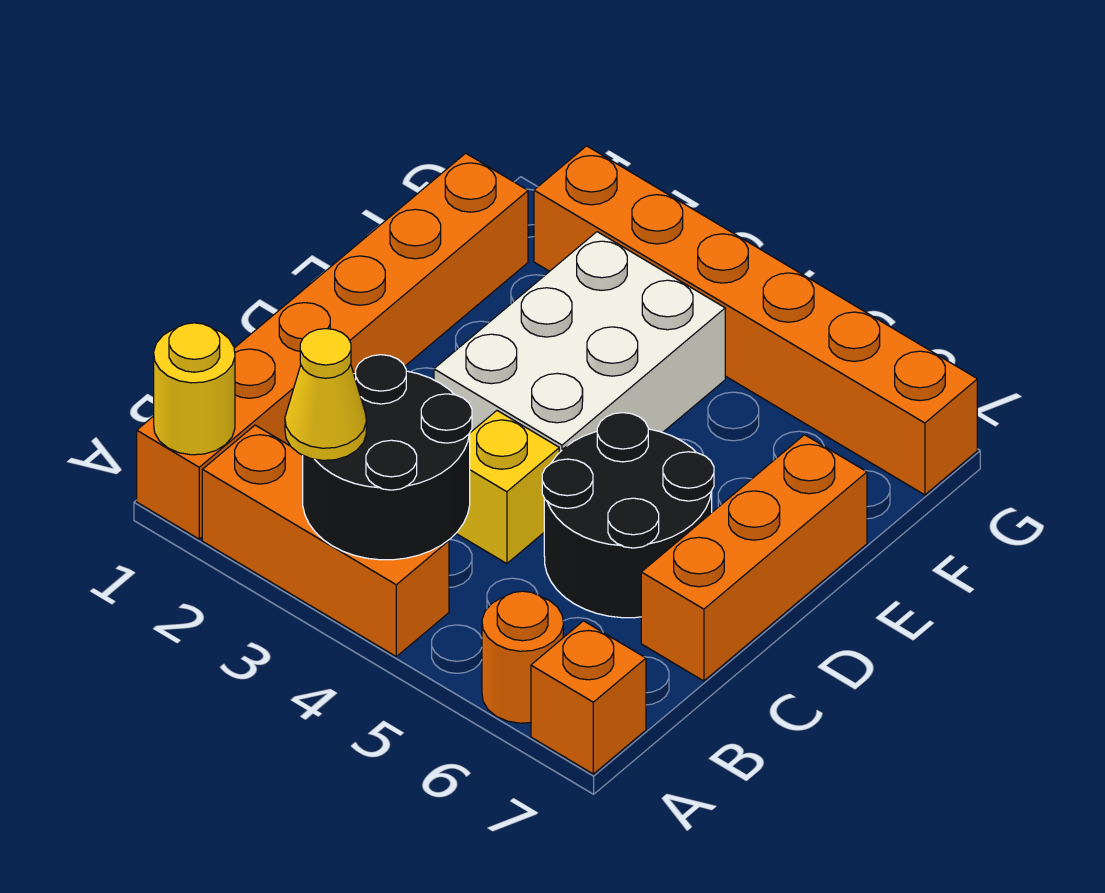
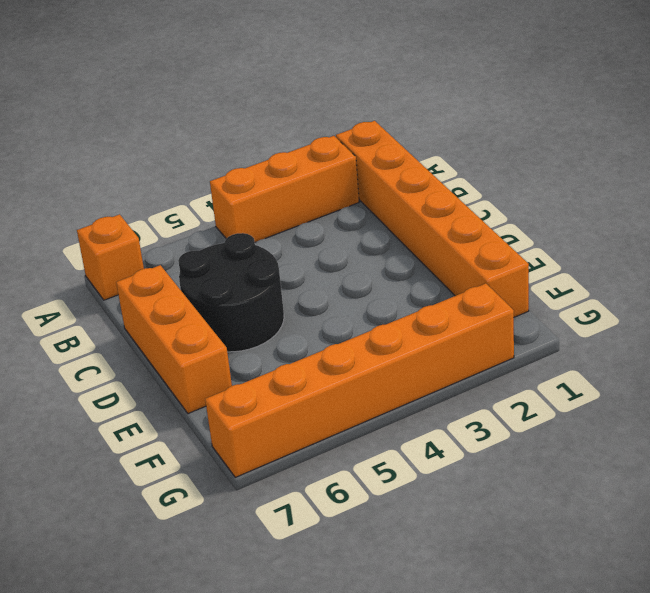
none -> orange round brick A6 level 1
none -> yellow brick C4 level 1
none -> white brick D3:F4 level 1

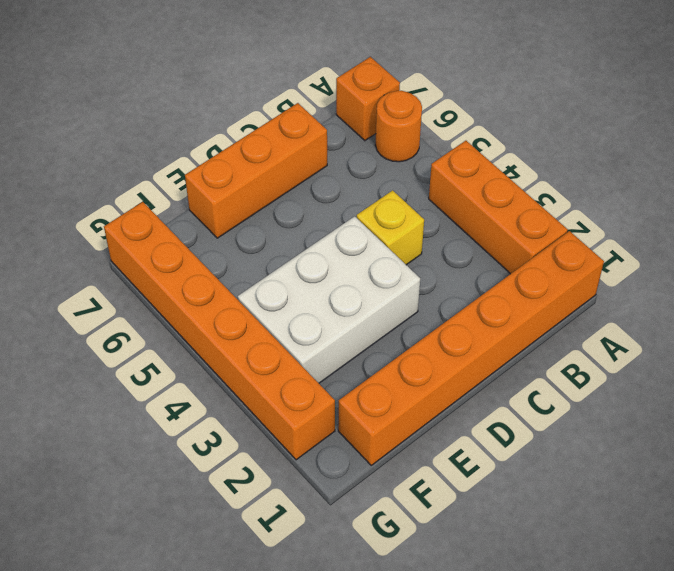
none -> black round brick C5:D6 level 1
none -> yellow round brick A1 level 2
none -> black round brick A3:B4 level 2

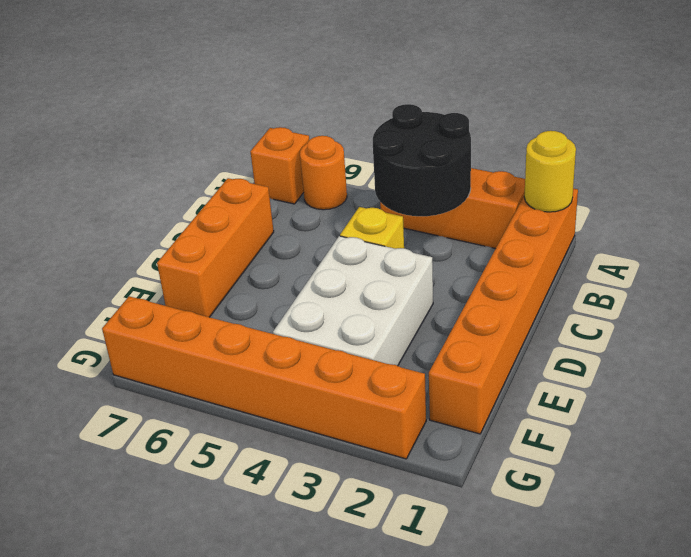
none -> black round brick C5:D6 level 1
none -> yellow cone A3 level 3

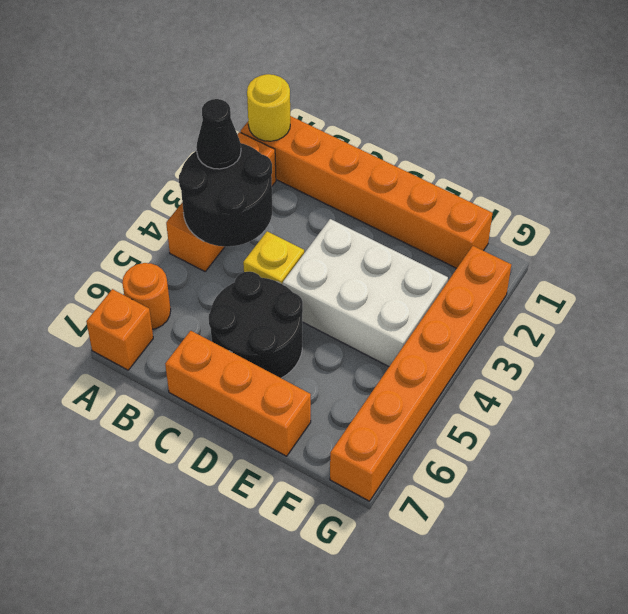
black cone A3 level 3 -> yellow cone A3 level 3

